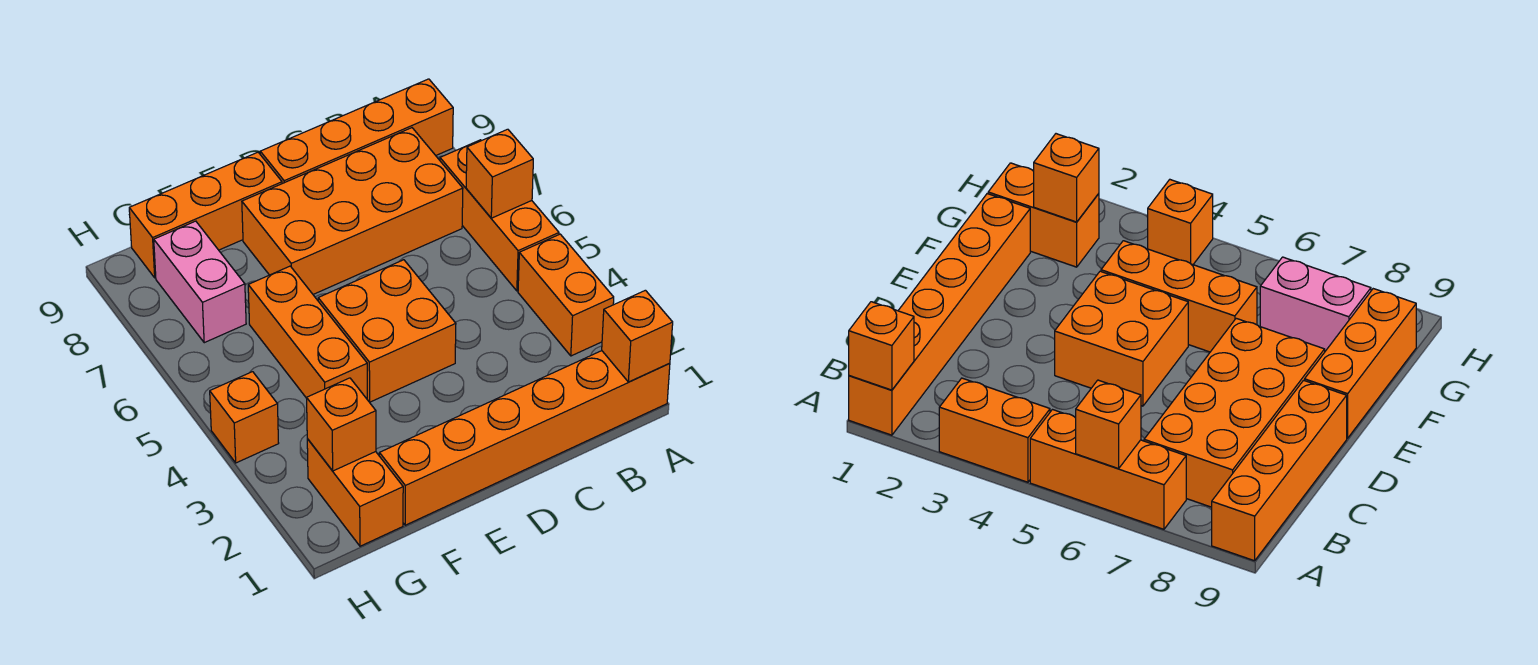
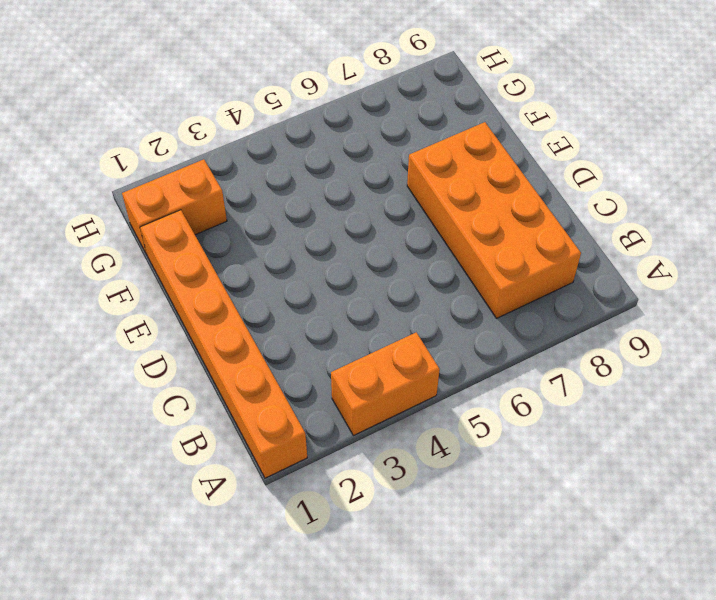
none -> orange brick A5:A7 level 1
none -> orange brick A9:D9 level 1
none -> orange brick D4:E5 level 1

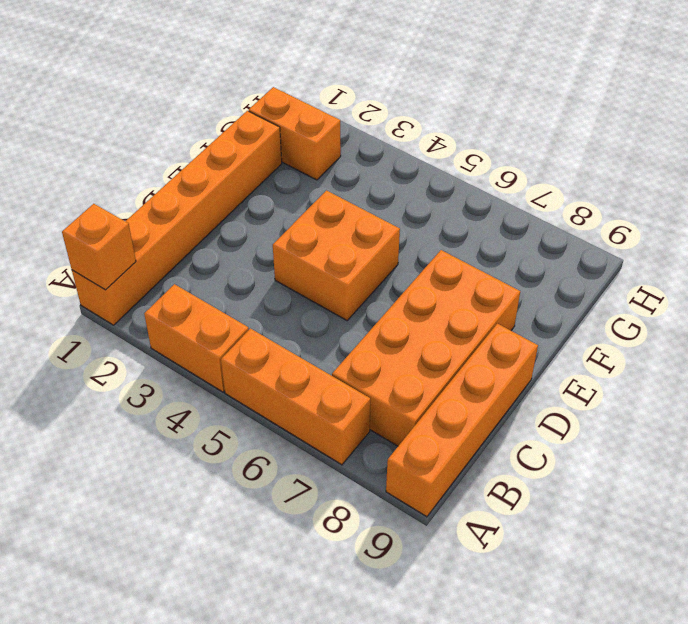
none -> orange brick E9:G9 level 1
none -> orange brick F4:F6 level 1
none -> pink brick G7:G8 level 1

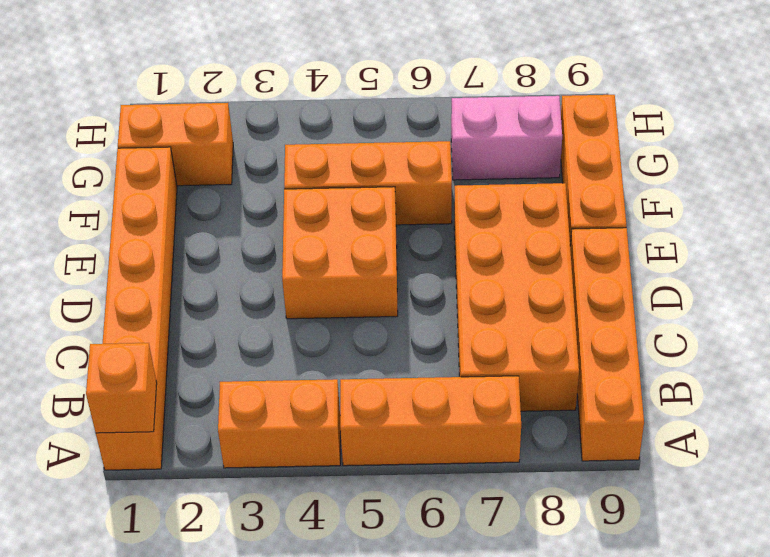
none -> orange brick H4 level 1
none -> orange brick A6 level 2
none -> orange brick G2 level 2

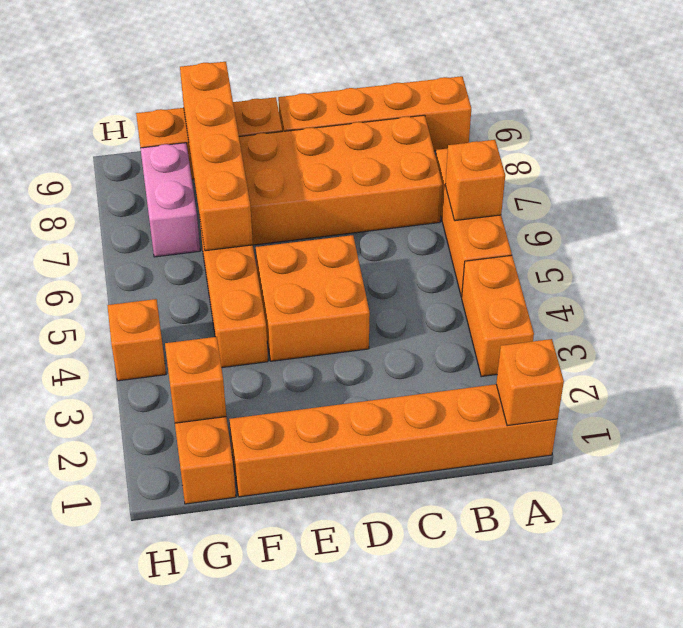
orange brick F6:F9 level 2 -> none

